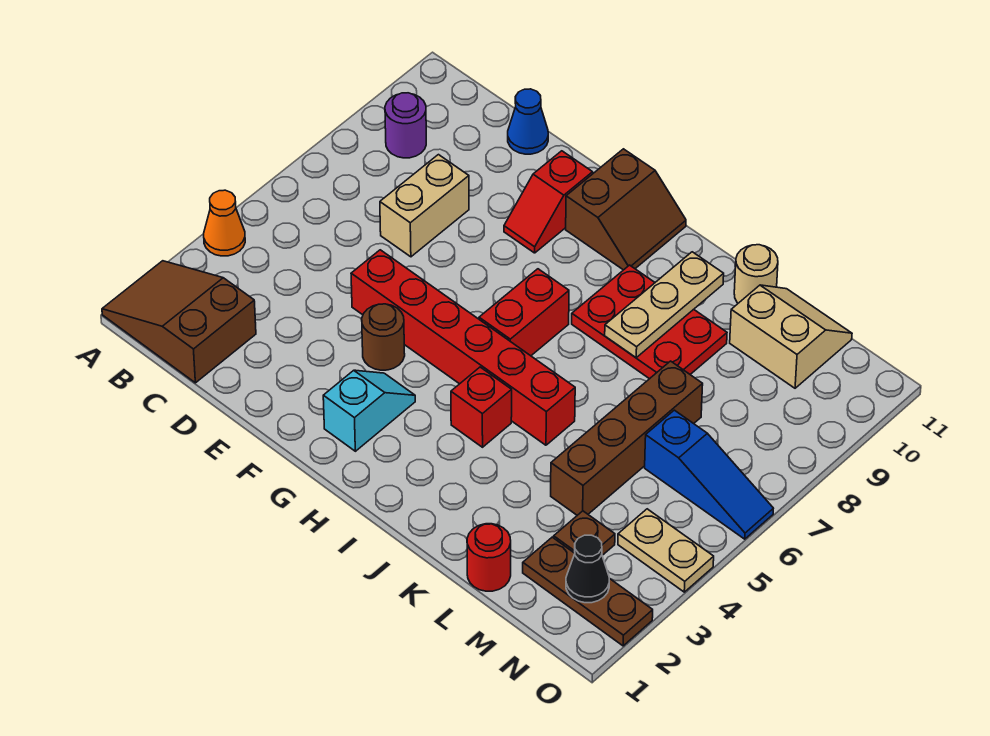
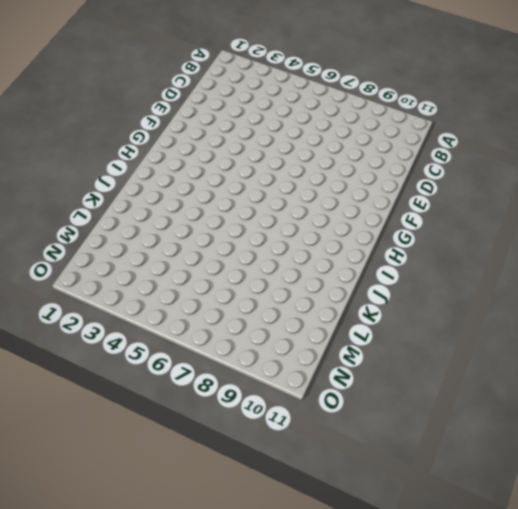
none -> brown slope A1:C2 level 1 top C
none -> orange cone A4 level 1
none -> purple round brick B9 level 1

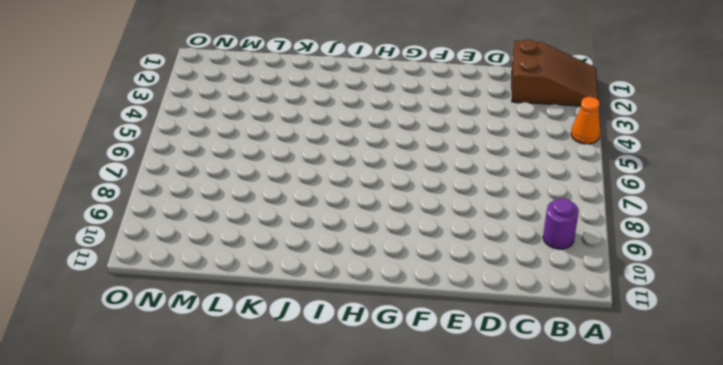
none -> tan brick D7:D8 level 1
none -> blue cone D11 level 1
none -> red brick E5:J5 level 1

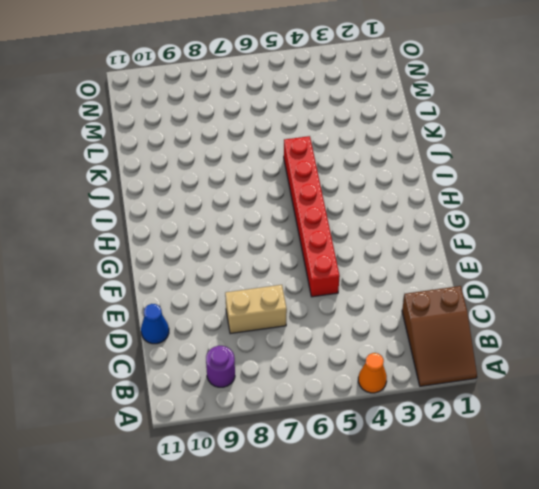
none -> brown round brick F4 level 1
none -> red slope F9:F10 level 1 top 10
none -> cyan slope G2:G3 level 1 top 2

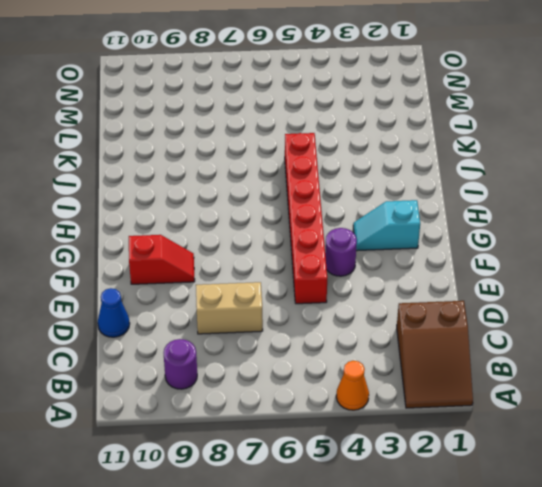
purple round brick F4 level 1 -> brown round brick F4 level 1
none -> brown slope G10:H11 level 1 top G
none -> red brick H6:H7 level 1
none -> red brick I4 level 1

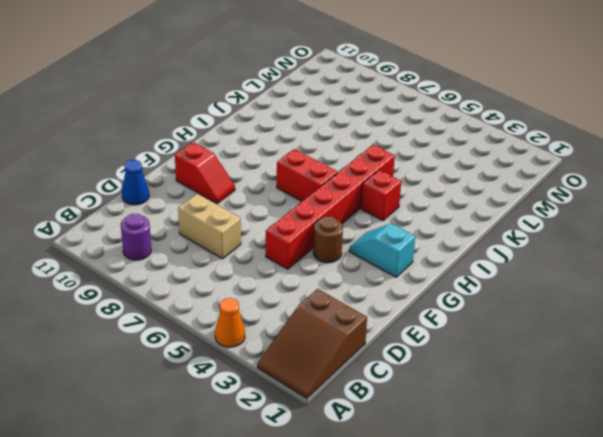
none -> brown slope G10:H11 level 1 top G
none -> red plate I8:K9 level 1
none -> tan round brick K11 level 1

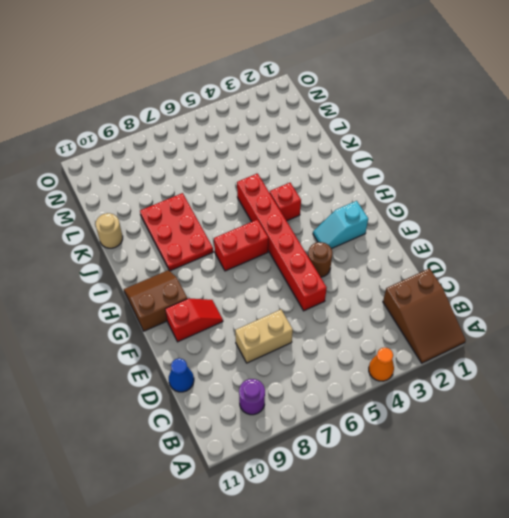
none -> red round brick L1 level 1
none -> brown brick L4:L7 level 1
none -> tan slope L10:M11 level 1 top 10

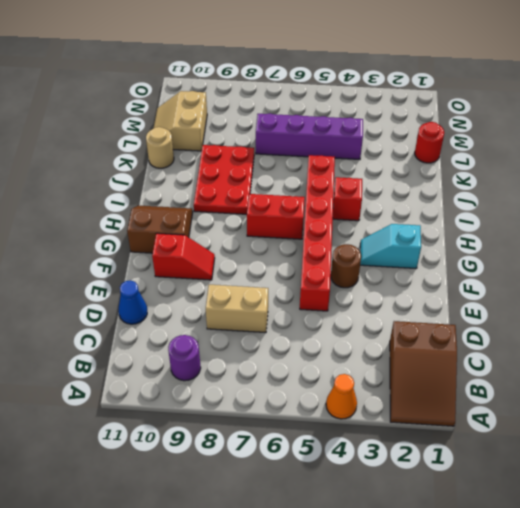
purple brick L4:L7 level 1 -> brown brick L4:L7 level 1
none -> brown plate M2:O2 level 1
none -> brown plate M3 level 1
none -> blue slope M6:O6 level 1 top M

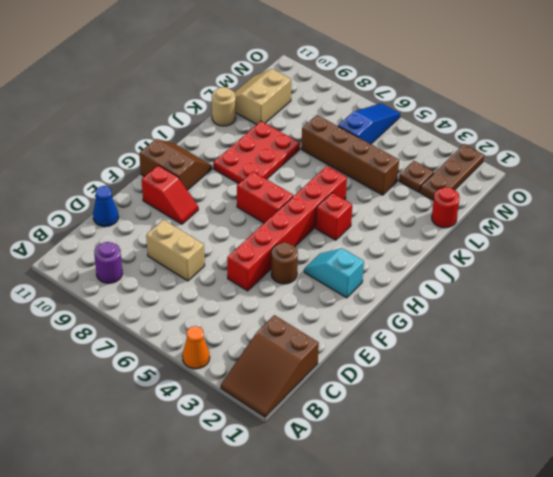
none -> tan plate N4:O4 level 1
none -> tan plate J8:J10 level 2
none -> black cone N2 level 2

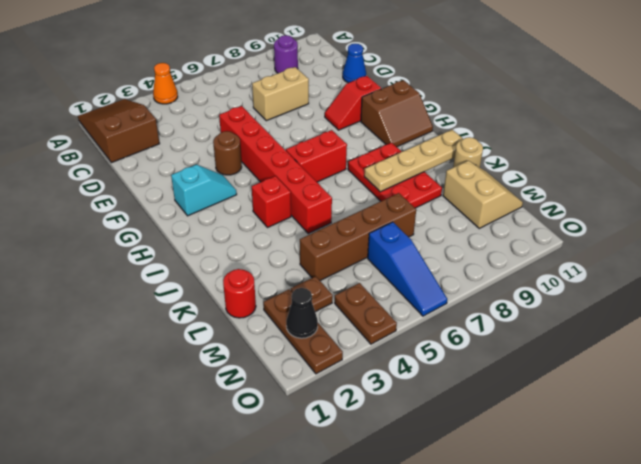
tan plate J8:J11 level 2 -> tan plate J8:J10 level 2
brown plate N4:O4 level 1 -> tan plate N4:O4 level 1

